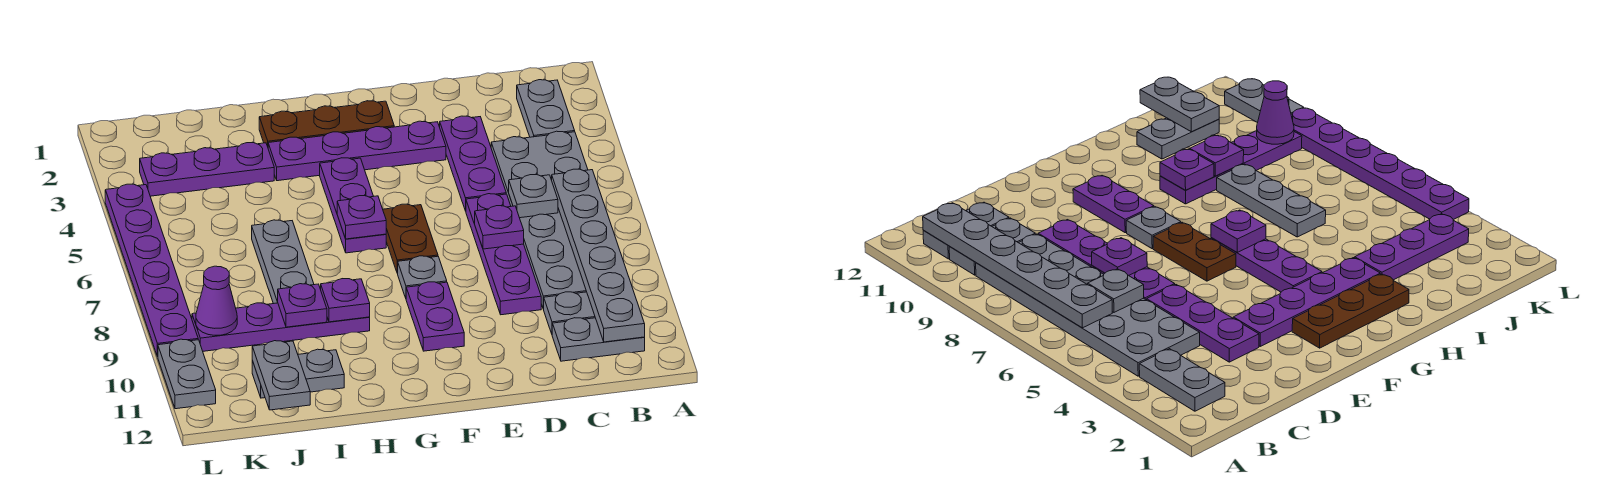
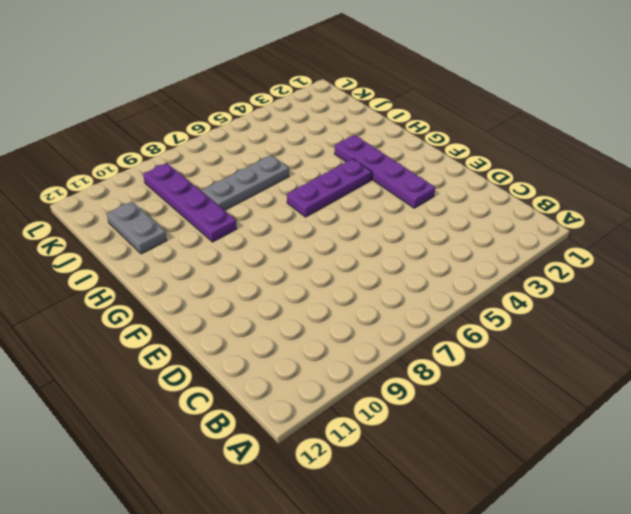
none -> grey plate B2:B3 level 1
none -> grey plate B4:C9 level 1
none -> grey plate B10:C10 level 1

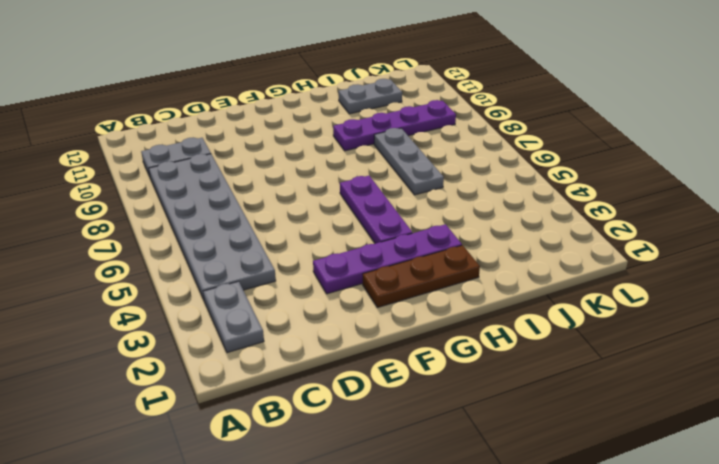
none -> grey plate B11:C11 level 1
none -> purple plate D3:D5 level 1
none -> purple plate D6:D9 level 1

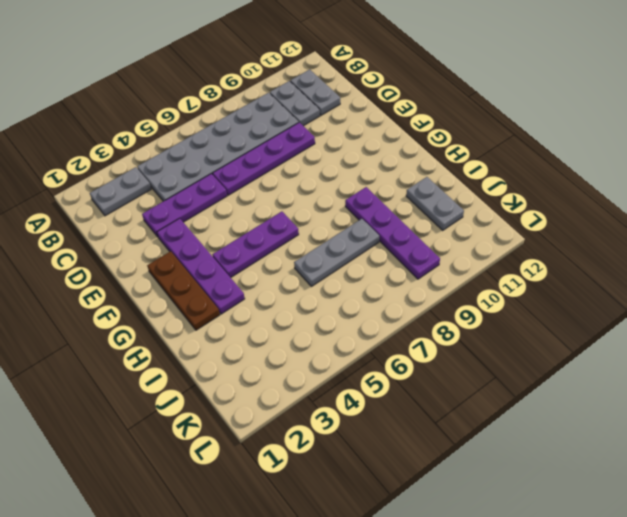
none -> brown plate F6:F7 level 1
none -> grey plate F8 level 1
none -> purple plate F9:F10 level 1

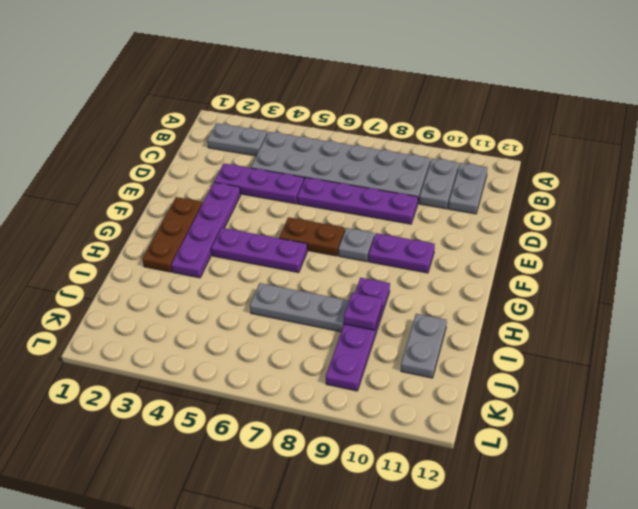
none -> purple plate I3:K3 level 1
none -> purple plate L4:L9 level 1
none -> grey plate L10:L11 level 1

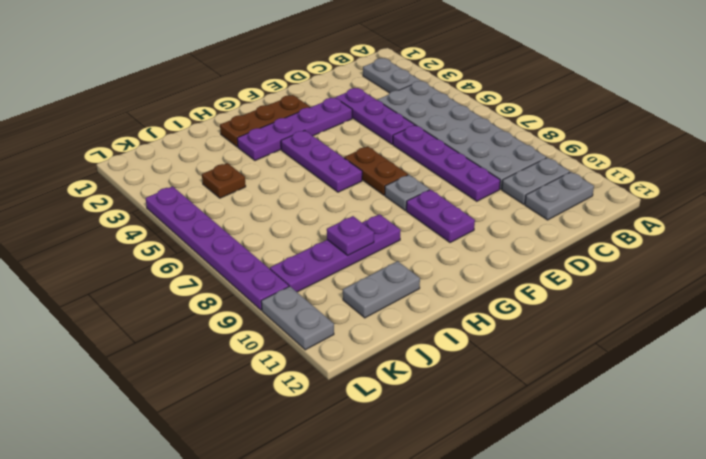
brown plate J4 level 1 -> none
none -> purple plate I3:K3 level 1
none -> grey plate I6:I8 level 1
none -> grey plate B6:B11 level 2

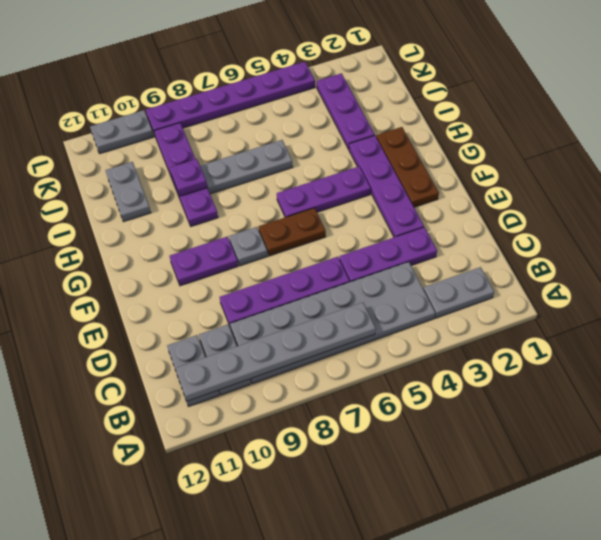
none -> grey plate C6 level 2
none -> purple plate D7 level 2
none -> purple plate G6 level 2

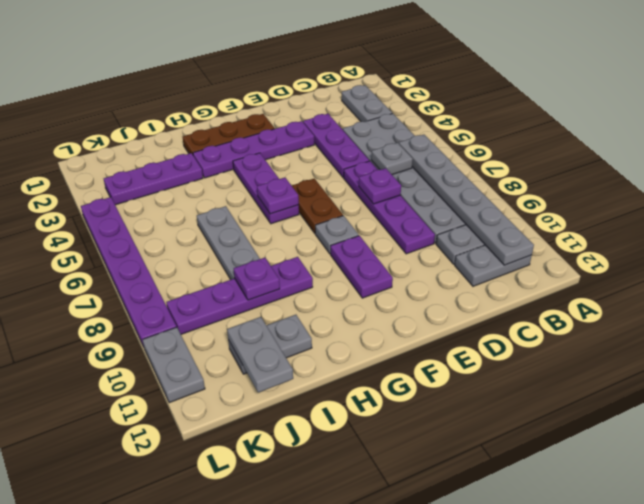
none -> purple plate H9 level 2
none -> purple cone K9 level 2

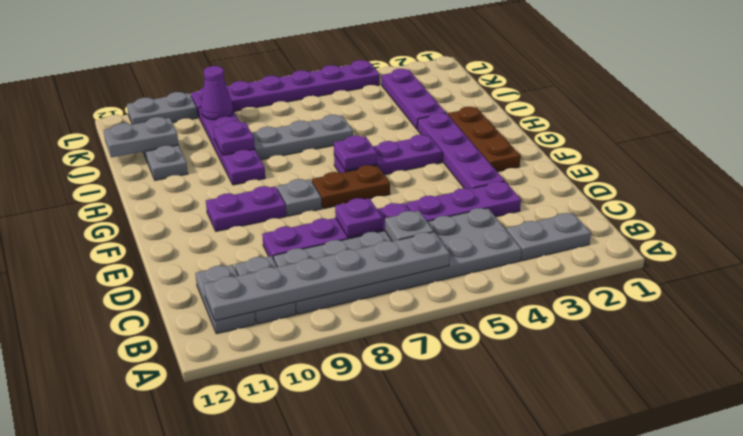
none -> purple plate H9 level 2

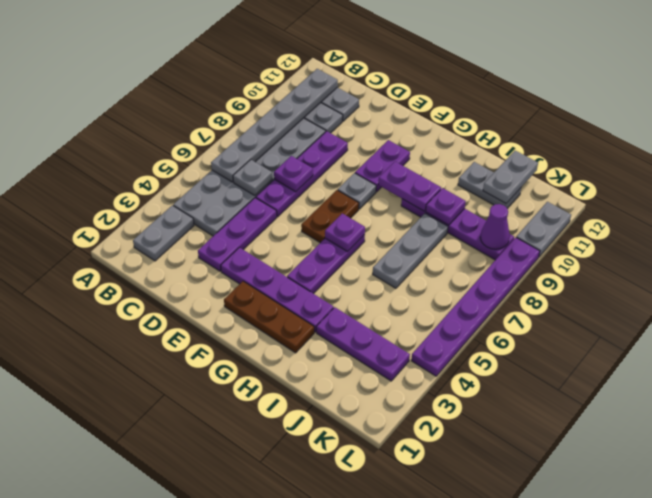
purple plate G9:H9 level 2 -> purple plate H9 level 2

